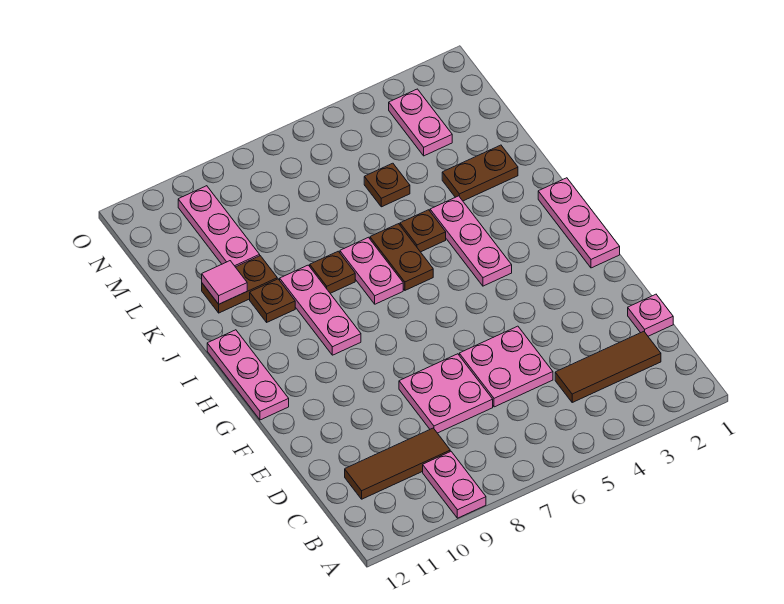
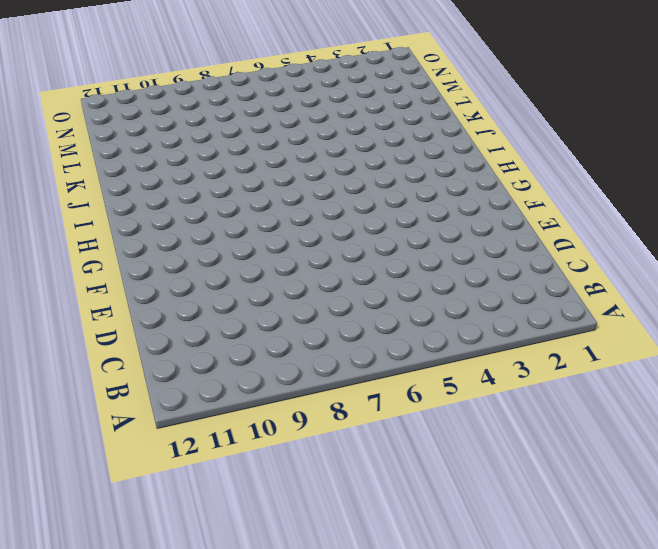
none -> pink plate A9:B9 level 1
none -> brown tile C2:C4 level 1
none -> brown tile C9:C11 level 1

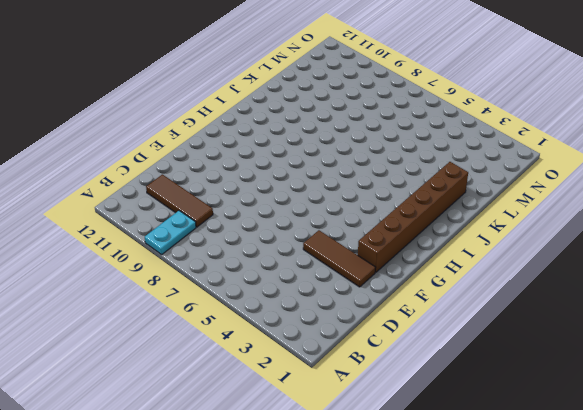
cyan plate A9:B9 level 1 -> pink plate A9:B9 level 1
brown tile E2:E4 level 1 -> brown tile C2:C4 level 1
brown brick F2:K2 level 1 -> brown plate K2:K3 level 1
none -> pink plate D1 level 1
none -> pink plate D5:E6 level 1
none -> pink plate D7:E8 level 1

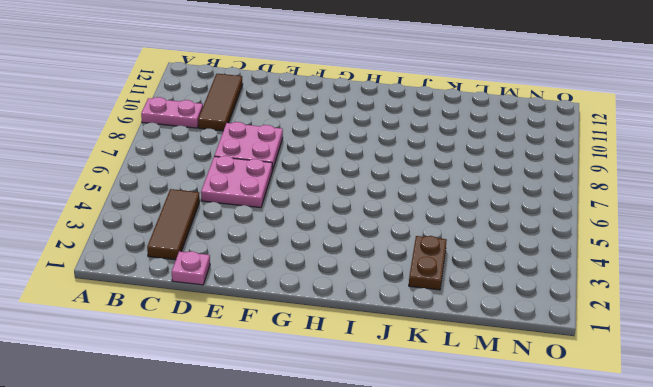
none -> pink plate G1:I1 level 1
none -> pink plate G12:I12 level 1
none -> pink plate H4:J4 level 1

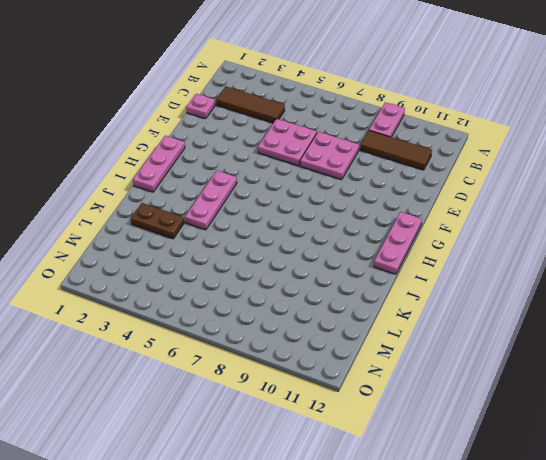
none -> pink plate H9:J9 level 1
none -> brown plate I6:J6 level 1
none -> pink plate I7:J7 level 1

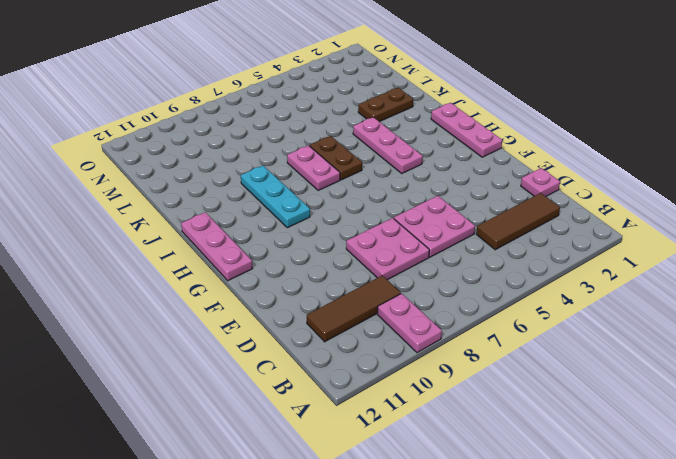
cyan plate H9:J9 level 1 -> pink plate H9:J9 level 1
none -> brown plate J5 level 1
none -> brown plate J8 level 1
none -> brown plate J10 level 1

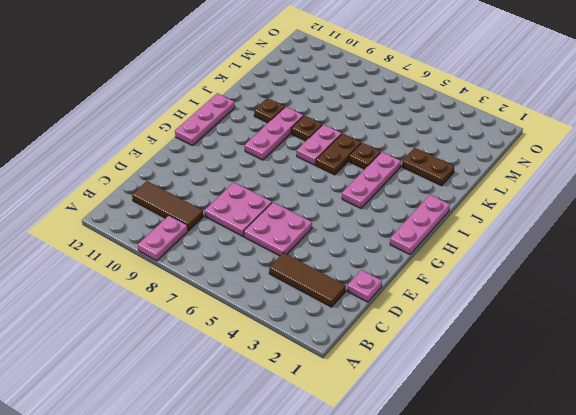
none -> brown plate K10:K11 level 1
none -> brown plate L5 level 1
none -> pink plate L10:N10 level 1

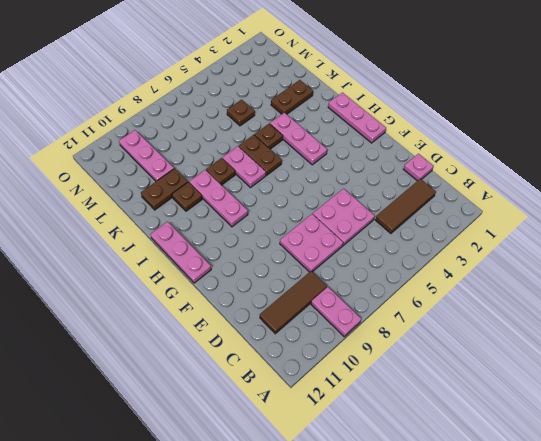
none -> pink plate M3:N3 level 1
none -> pink tile K11 level 2

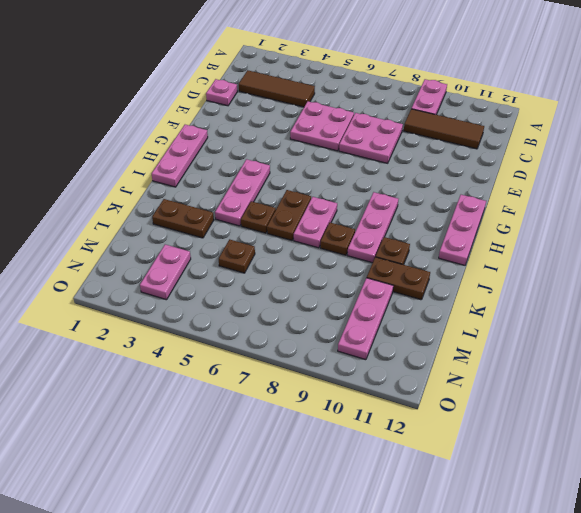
none -> pink tile K11 level 2

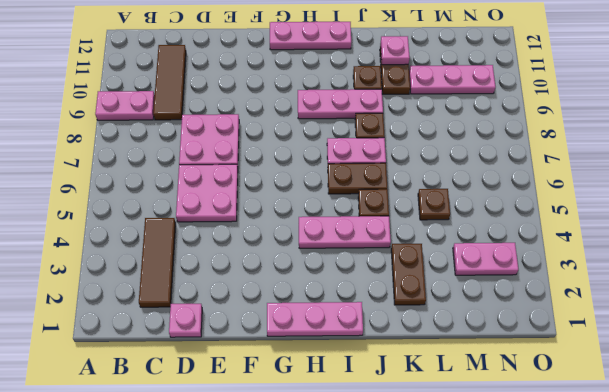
pink plate K11 level 2 -> pink tile K11 level 2

